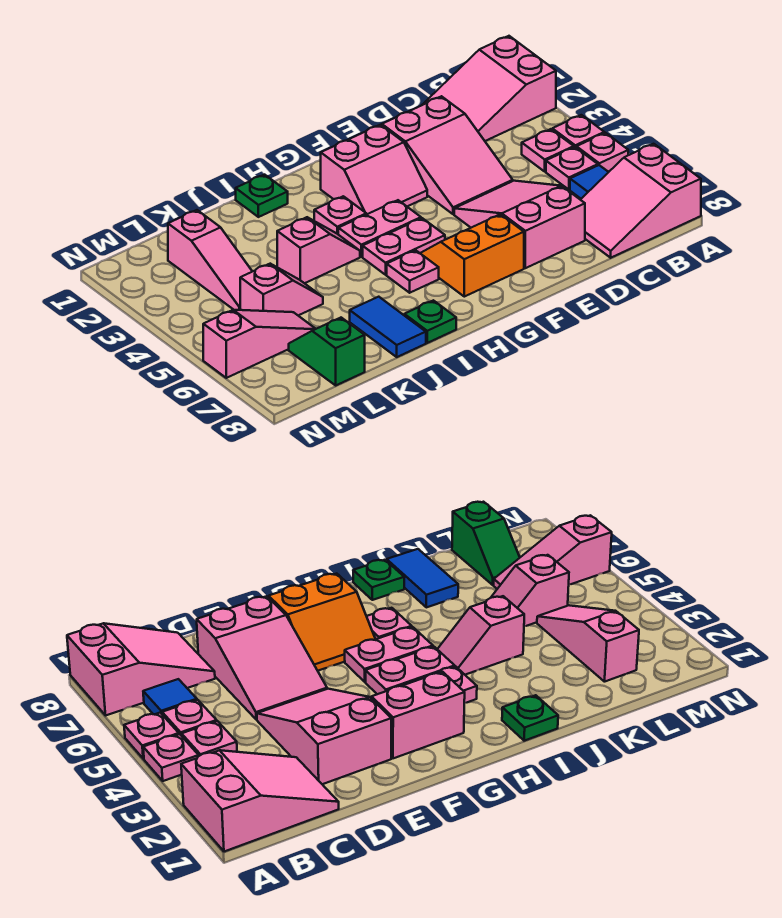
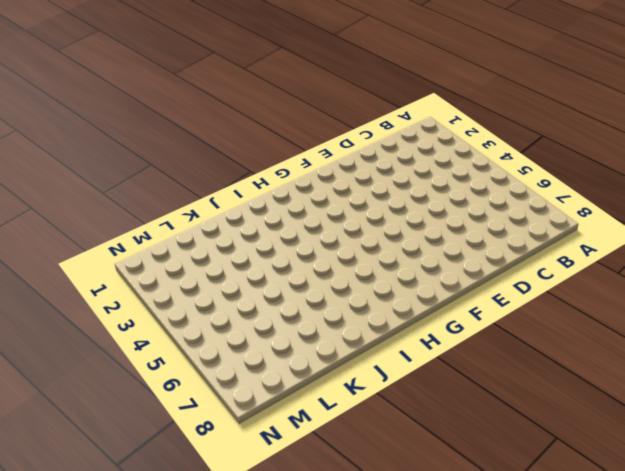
none -> pink slope A1:C2 level 1 top A
none -> pink plate A4 level 1
none -> pink plate A5 level 1

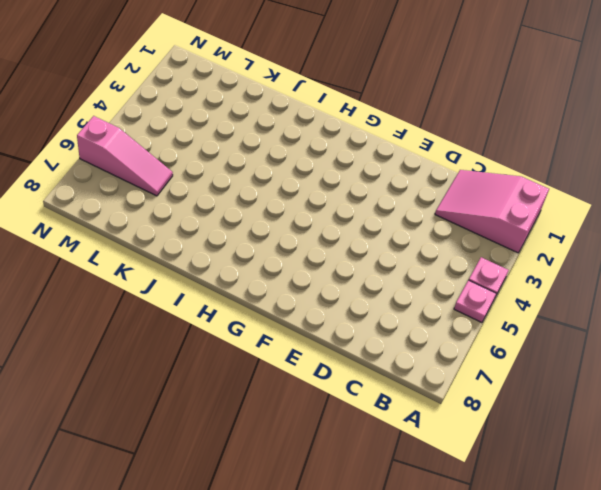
none -> pink slope A7:C8 level 1 top A
none -> pink plate B4 level 1
none -> pink plate B5 level 1

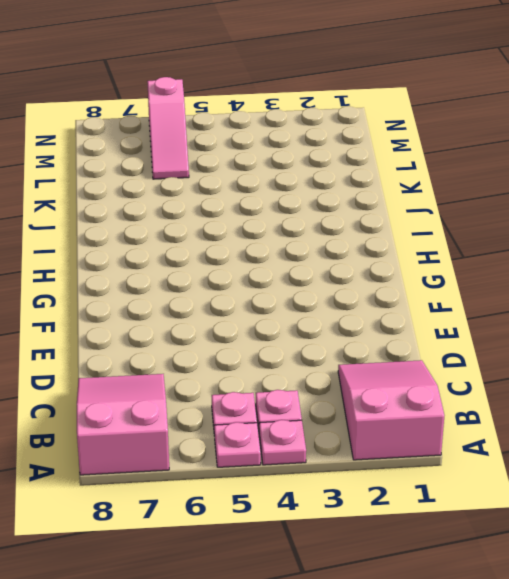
none -> blue tile B6 level 1
none -> pink slope D2:E4 level 1 top 2
none -> pink slope D5:E7 level 1 top 7

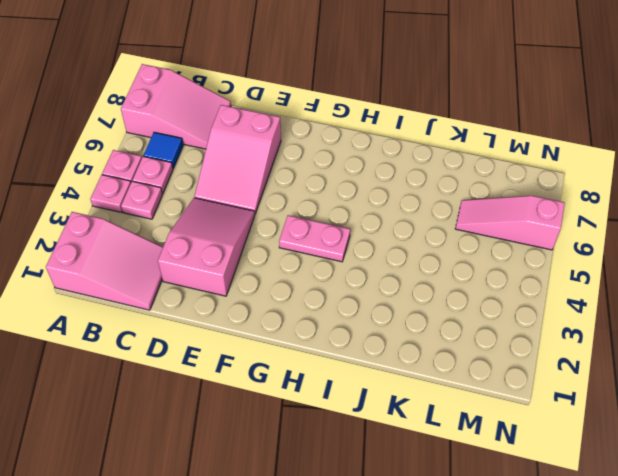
none -> pink slope F2:G3 level 1 top 2
none -> orange slope F6:G7 level 1 top 7
none -> pink plate G5:H5 level 1

